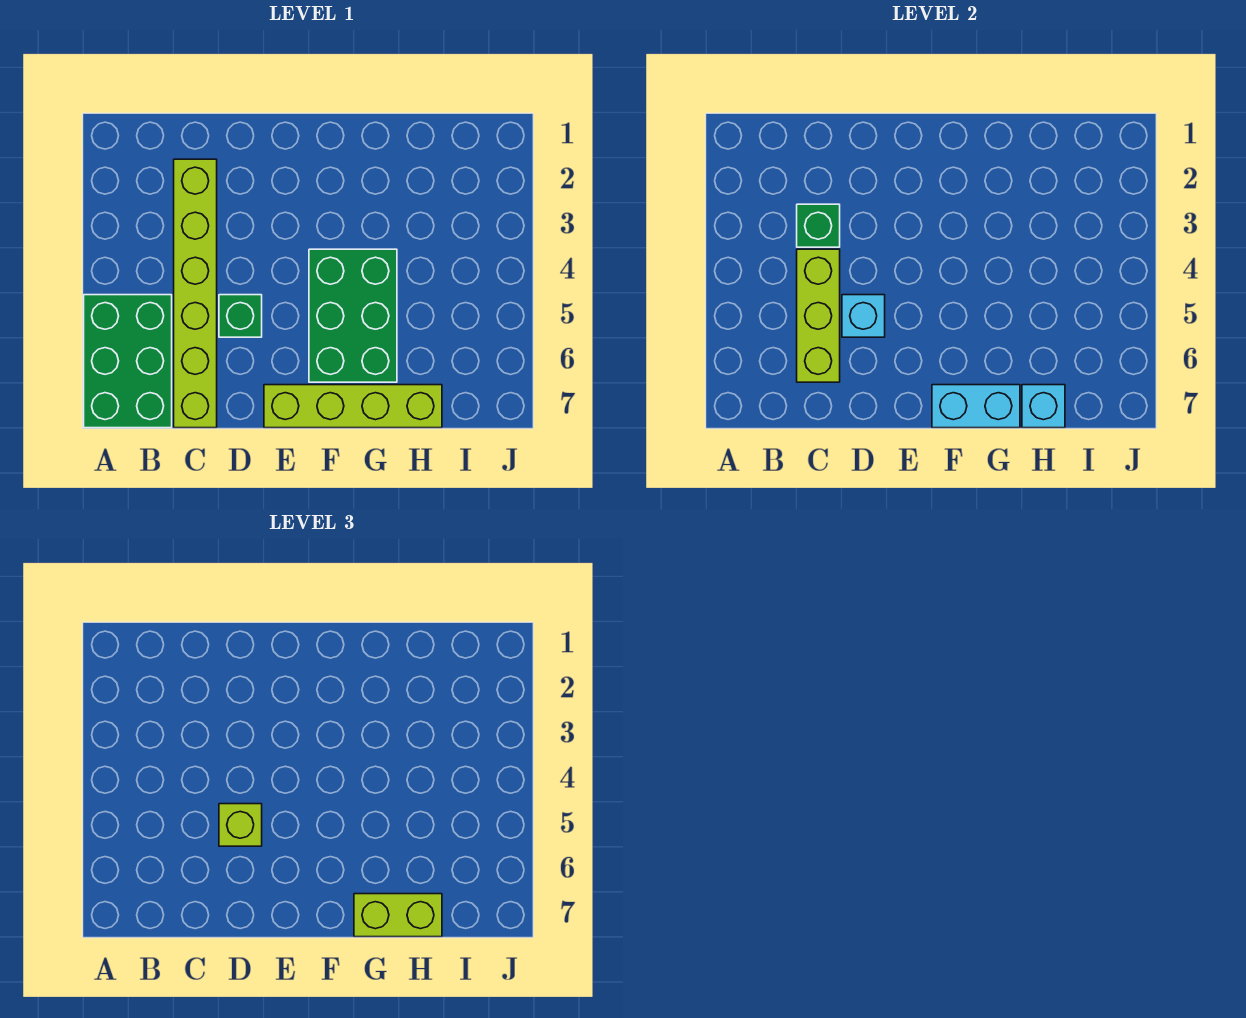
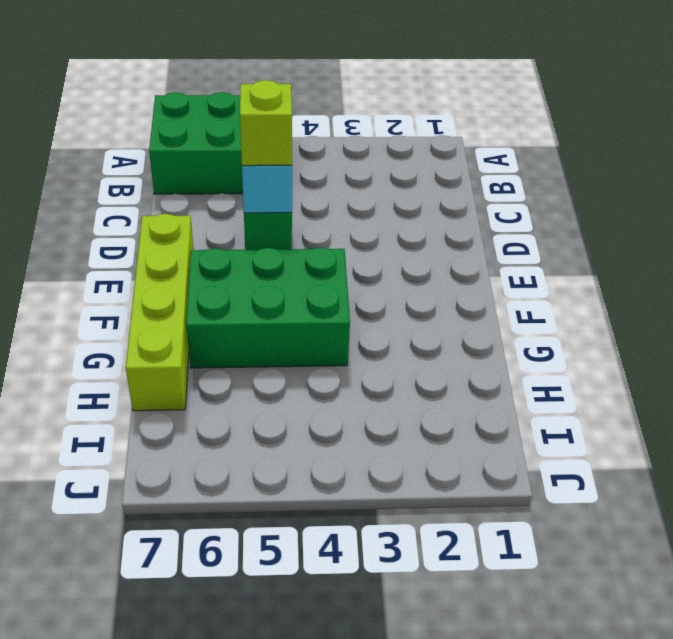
none -> lime brick C2:C7 level 1
none -> green brick C3 level 2
none -> lime brick C4:C6 level 2

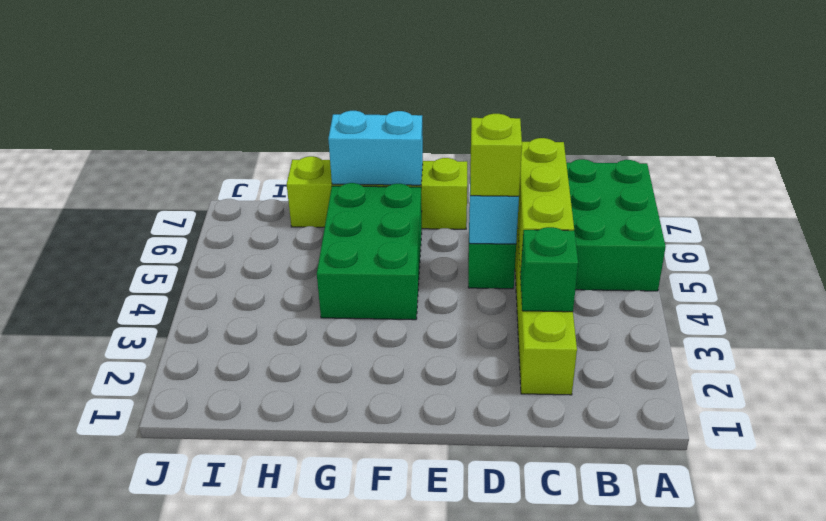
none -> cyan brick H7 level 2
none -> lime brick G7:H7 level 3

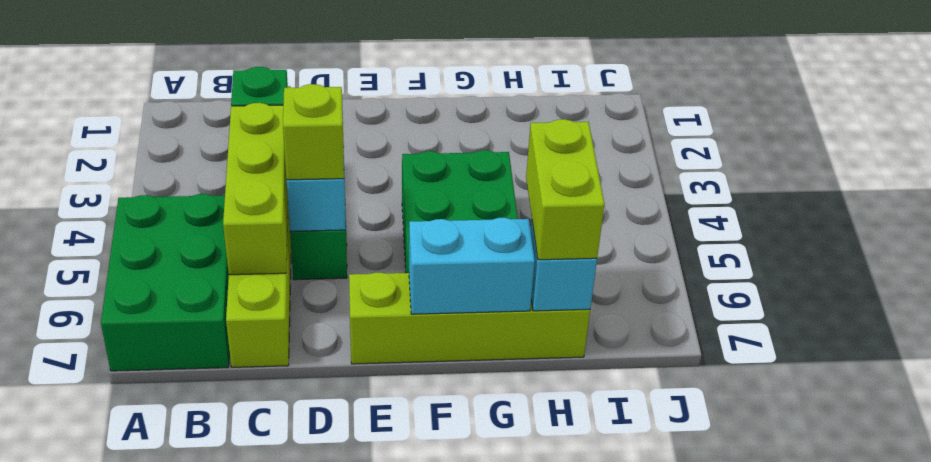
lime brick H6:H7 level 3 -> lime brick G7:H7 level 3

